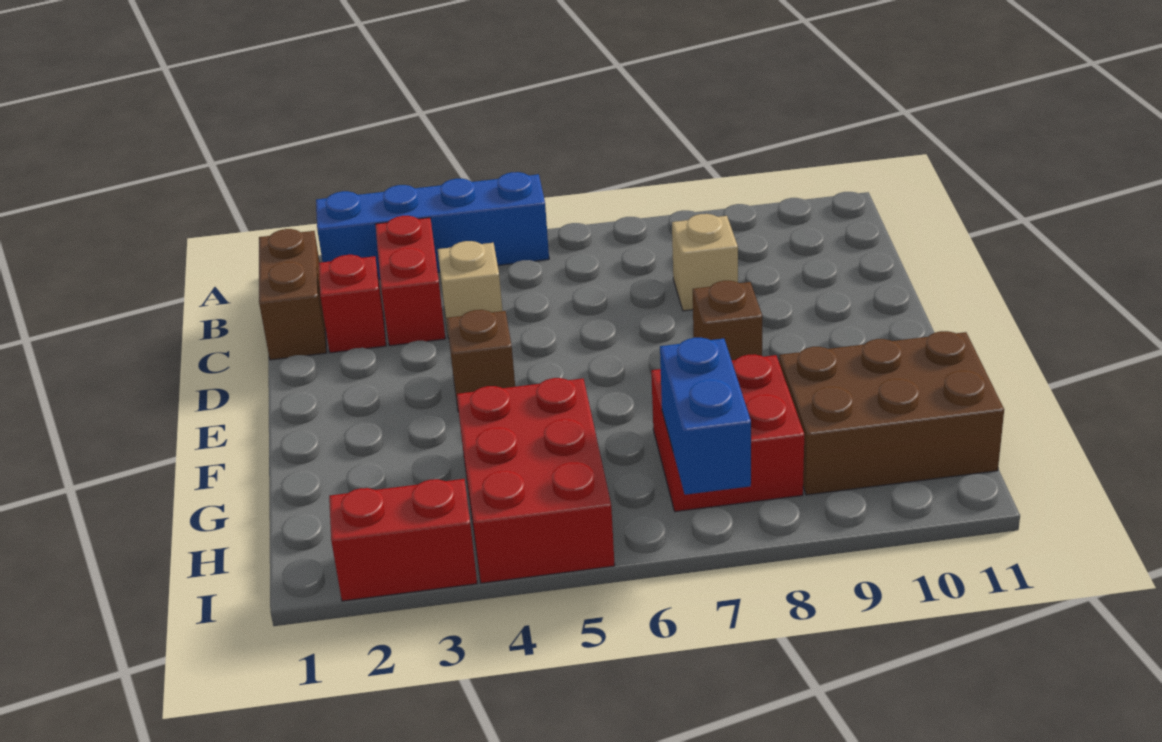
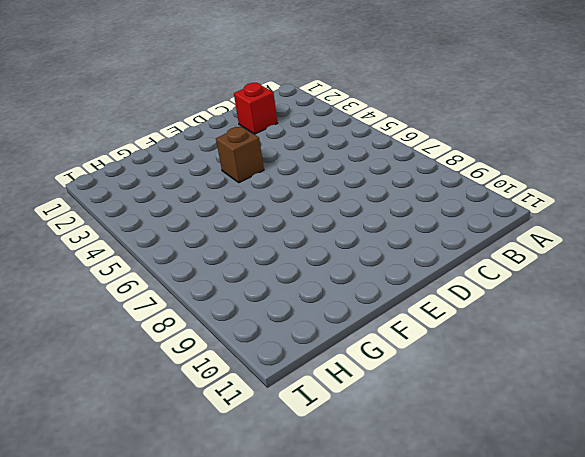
none -> blue brick A2:A5 level 1
none -> brown brick B1:C1 level 1
none -> red brick B3:C3 level 1

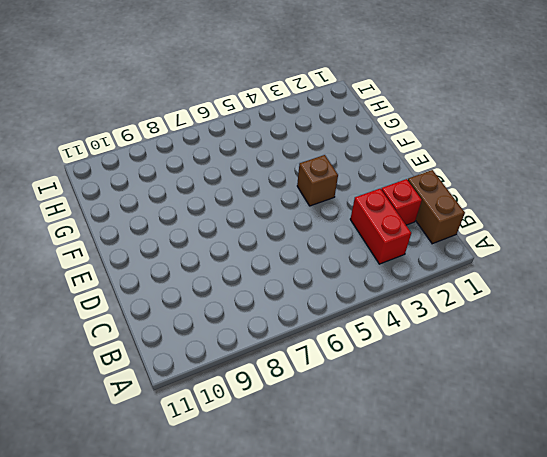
none -> blue brick A2:A5 level 1
none -> tan brick C4 level 1
none -> tan brick C8 level 1

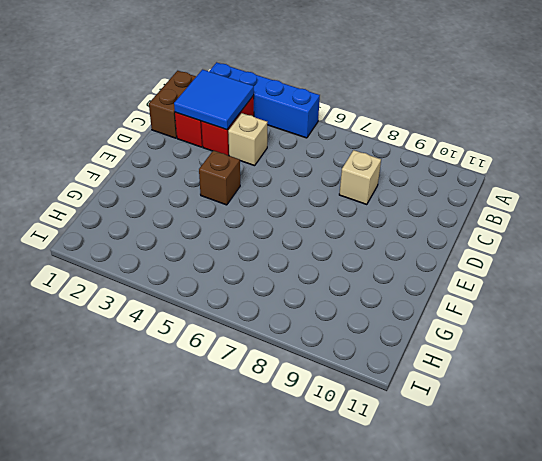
blue tile B2:C3 level 2 -> none
none -> brown brick E8 level 1
none -> red brick G4:I5 level 1
none -> red brick G7:H8 level 1

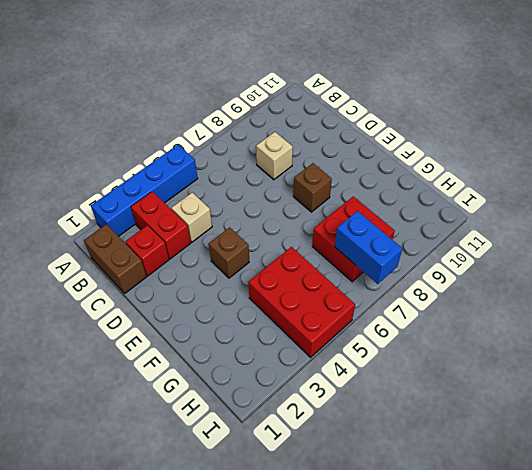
none -> brown brick G9:H11 level 1
none -> red brick I2:I3 level 1

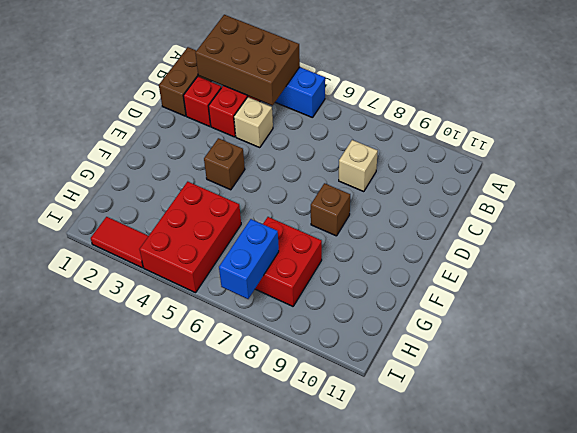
brown brick A2:B4 level 2 -> brown brick G9:H11 level 1
red tile I2:I3 level 1 -> red brick I2:I3 level 1

